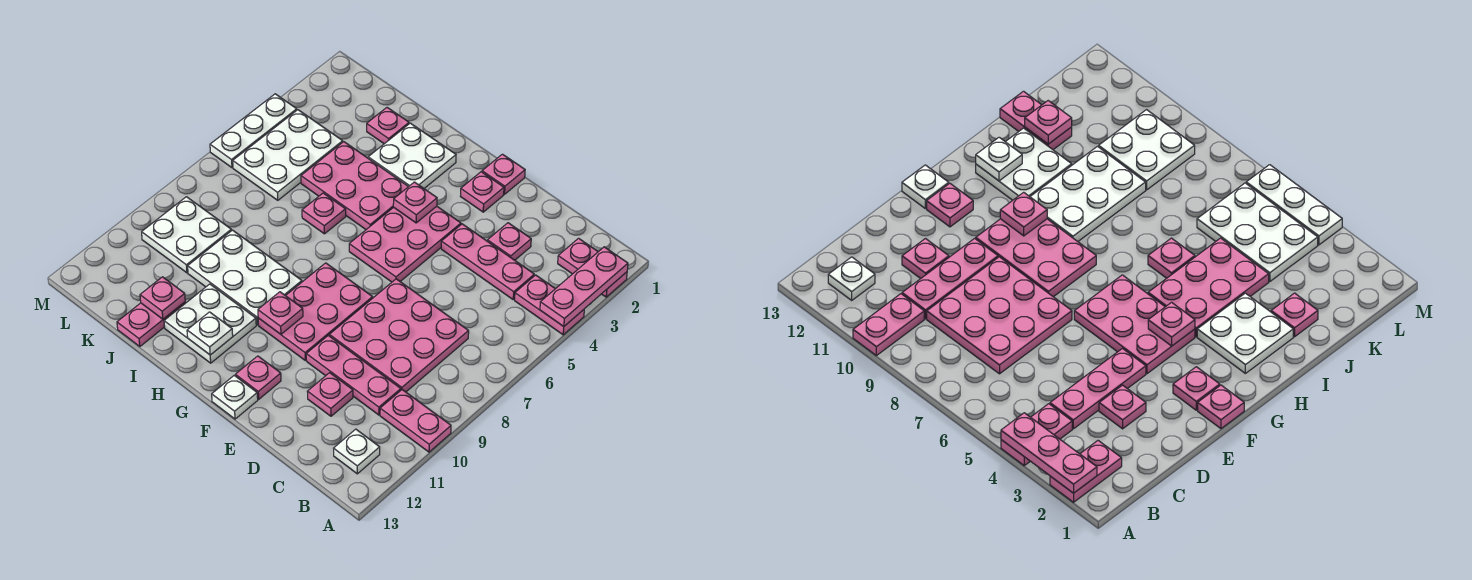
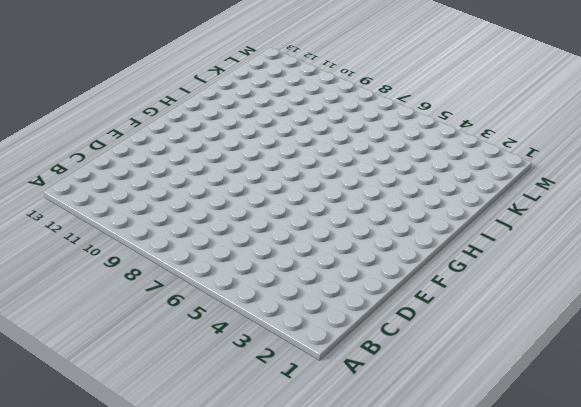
none -> pink plate A2:B2 level 1
none -> pink plate A4:B4 level 1
none -> pink plate A10:B10 level 1
none -> white plate B12 level 1

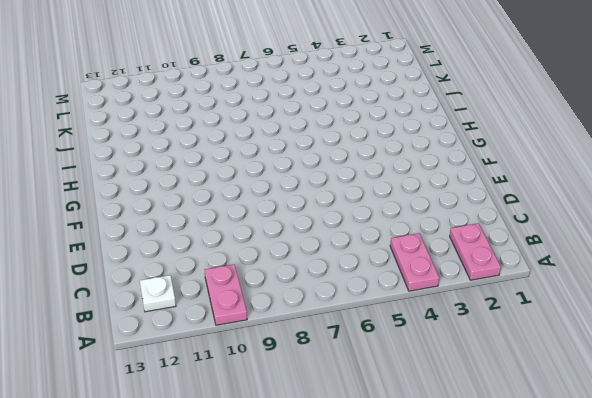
none -> pink plate C4:E4 level 1
none -> pink plate C7:E9 level 1
none -> pink plate C10:E10 level 1
none -> pink plate D3 level 1

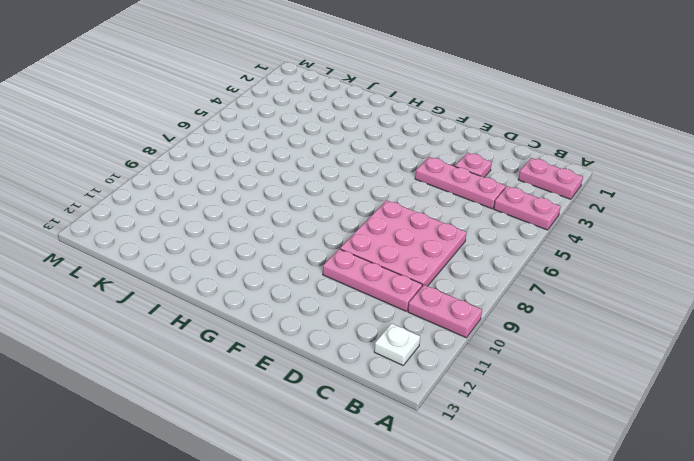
none -> pink plate D11 level 1
none -> pink plate F1 level 1
none -> pink plate F2 level 1
none -> pink plate F4:G6 level 1

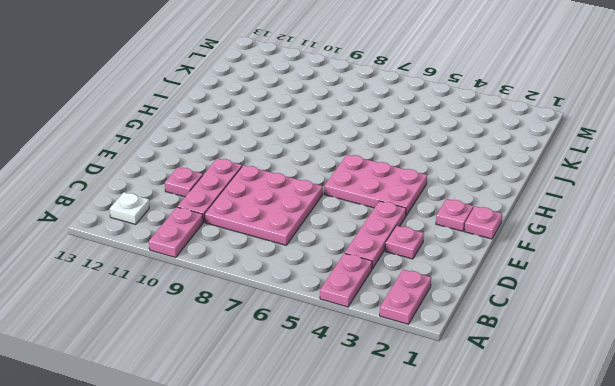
none -> pink plate F8:G10 level 1
none -> pink plate F12 level 1
none -> white plate F13 level 1
none -> white plate H2:I3 level 1

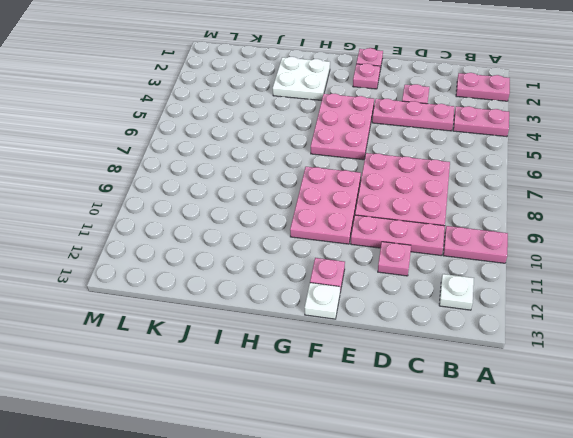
none -> pink plate H4:J5 level 1
none -> white plate H9:J10 level 1
none -> white plate H11:I12 level 1
none -> pink plate I6 level 1

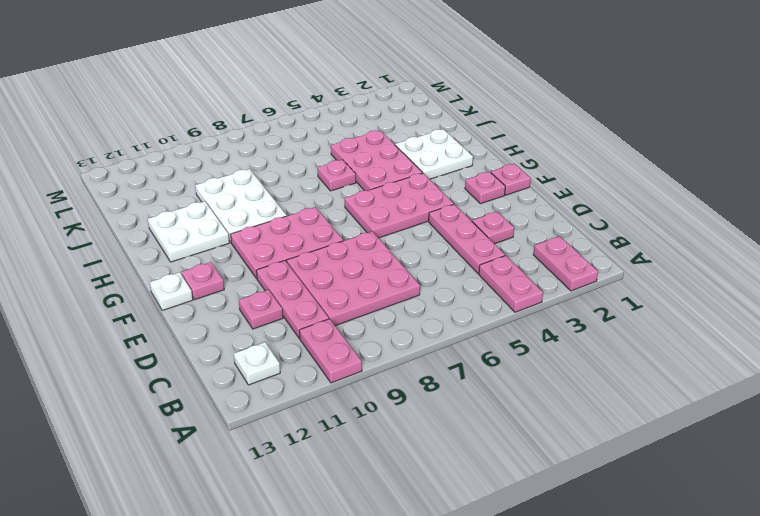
none -> pink plate J2 level 1
none -> pink plate J12:J13 level 1
none -> white plate K4:L6 level 1
none -> white plate K9:L10 level 1

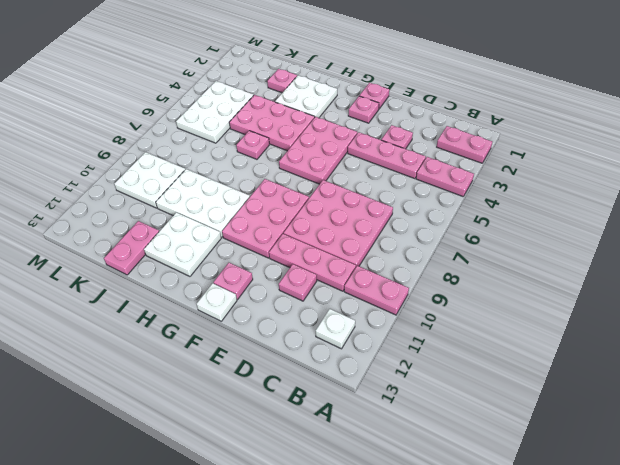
none -> white plate M4:M6 level 1
none -> pink plate A2:A4 level 2
none -> pink plate G4 level 2
none -> pink plate G10 level 2

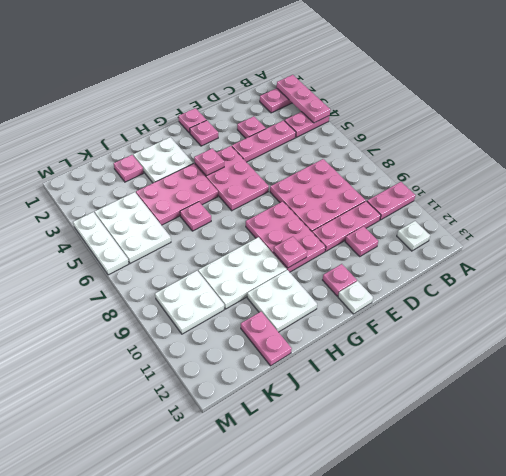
none -> white plate H12 level 2
none -> pink plate J12 level 2

